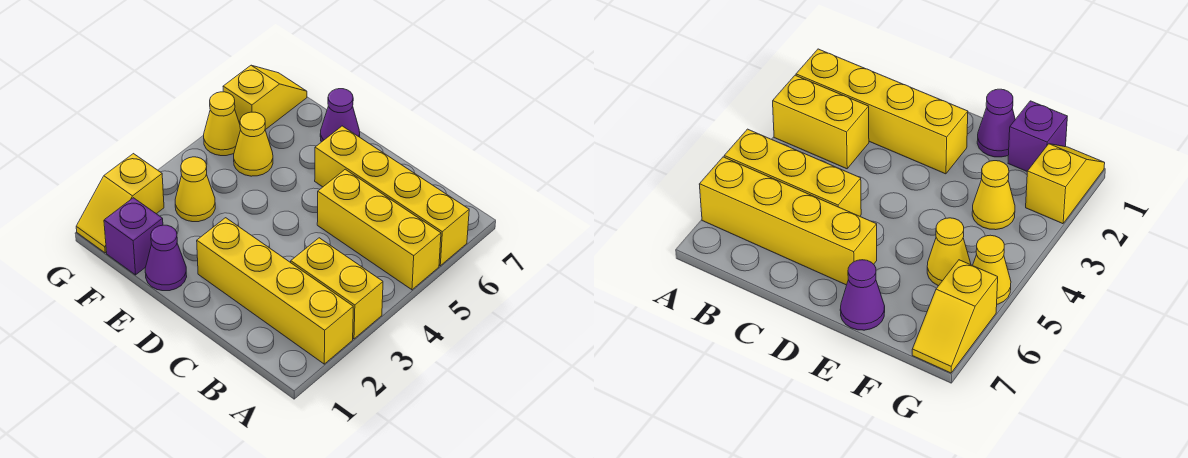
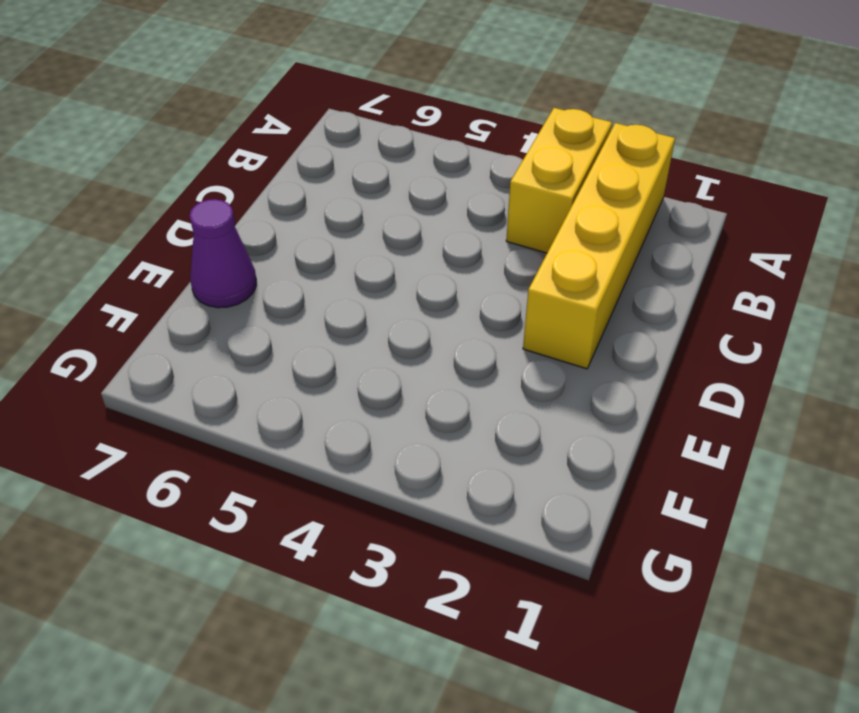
none -> yellow brick A5:C5 level 1
none -> yellow brick A6:D6 level 1
none -> purple cone E1 level 1

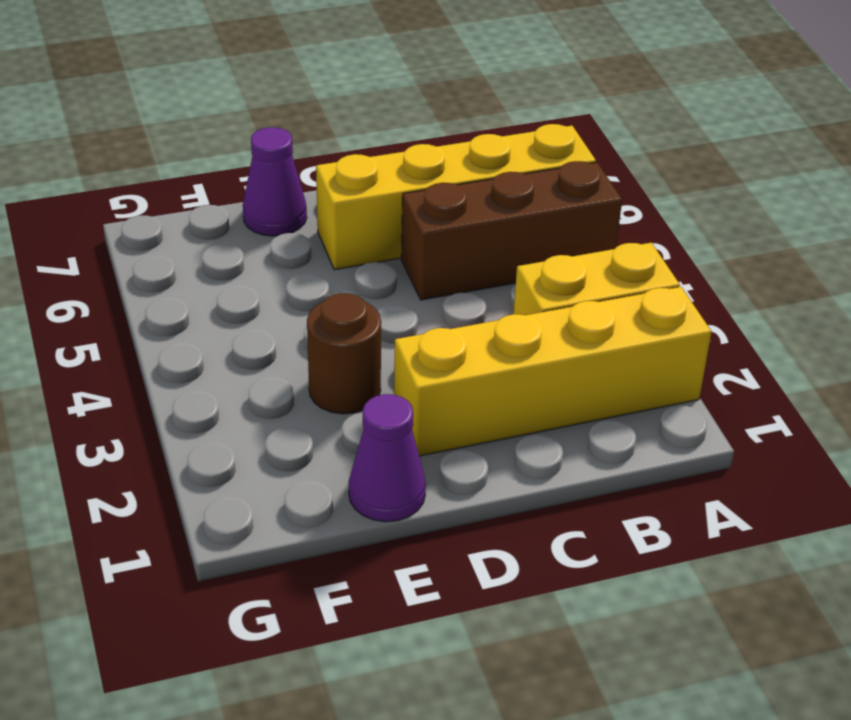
brown brick A5:C5 level 1 -> yellow brick A5:C5 level 1
brown round brick E3 level 1 -> none
none -> purple brick F1 level 1
none -> yellow cone F3 level 1
none -> yellow cone F5 level 1

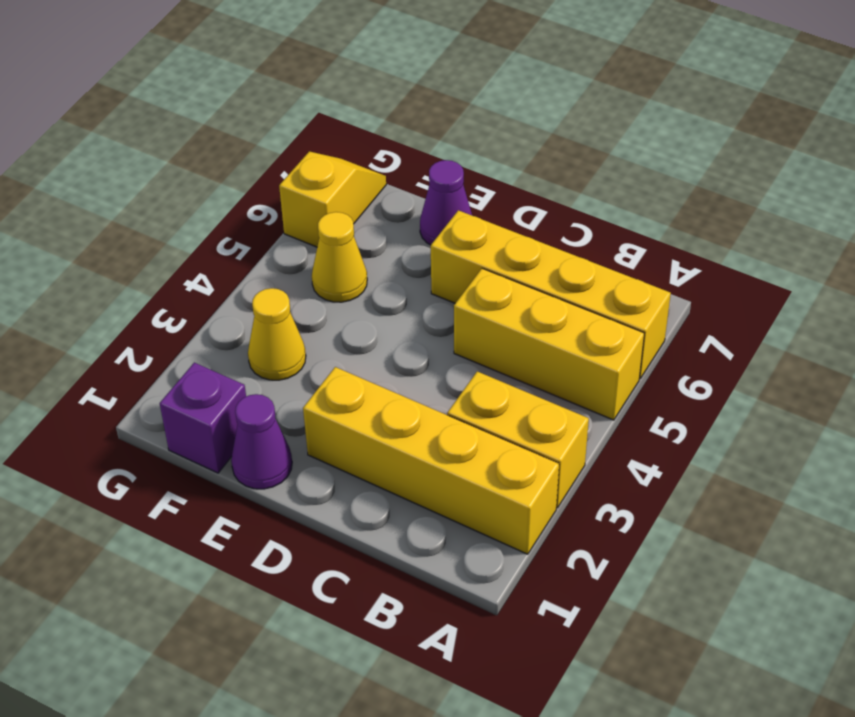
none -> yellow slope G1:G2 level 1 top 2
none -> yellow cone G5 level 1

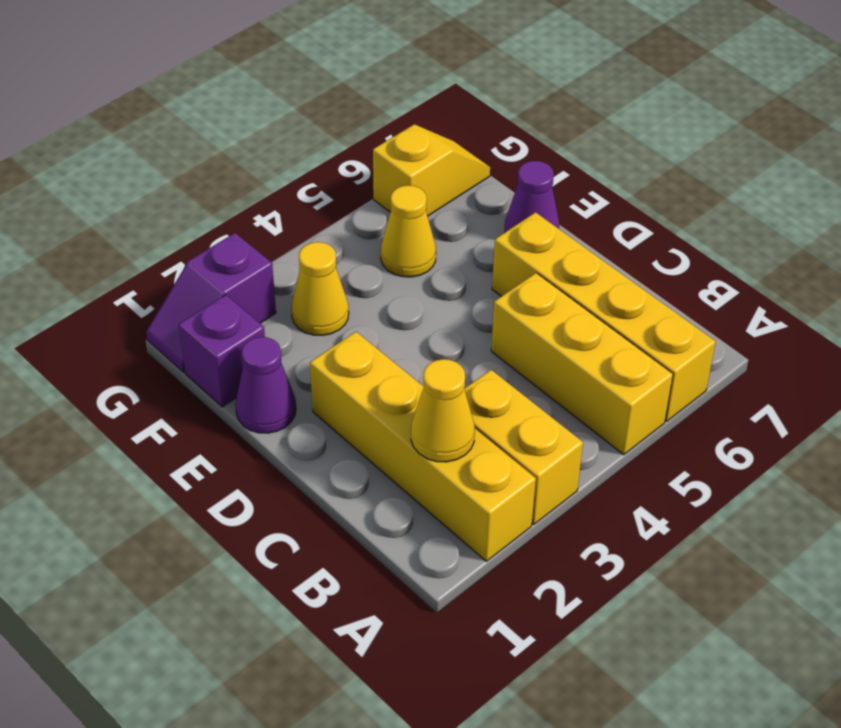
yellow cone B2 level 2 -> yellow cone G5 level 1
purple slope G1:G2 level 1 top 2 -> yellow slope G1:G2 level 1 top 2

